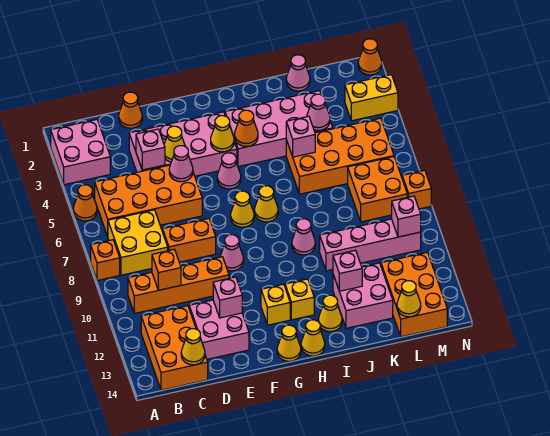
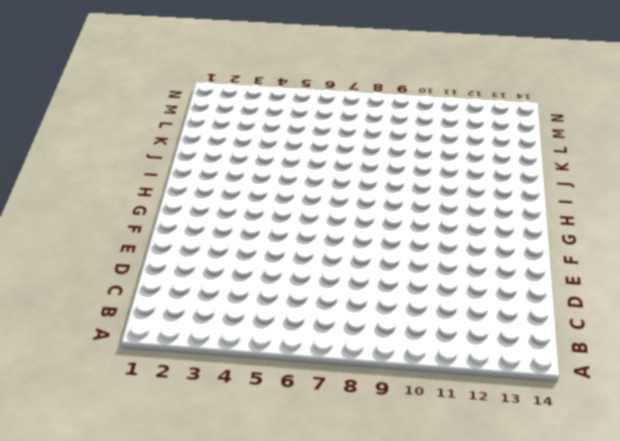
none -> pink brick A2:B3 level 1
none -> orange cone A5 level 1
none -> orange brick A8 level 1
none -> orange brick B5:E6 level 1

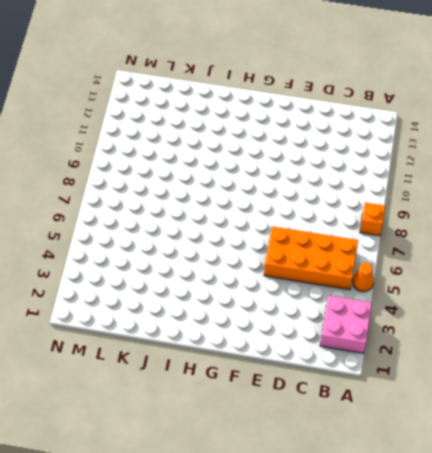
none -> yellow brick B7:C8 level 1
none -> orange brick B10:E10 level 1
none -> orange brick B12:C14 level 1
none -> orange cone D1 level 1

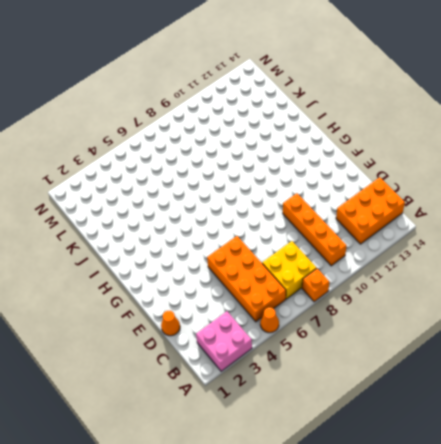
none -> pink brick D3:G4 level 1
none -> orange brick D8:E8 level 1
none -> pink brick D12:E13 level 1
none -> pink cone F9 level 1

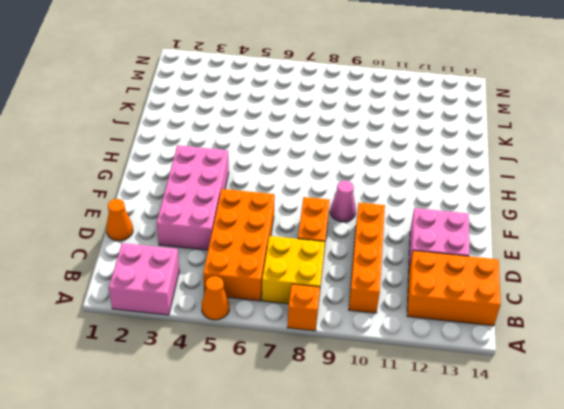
none -> pink cone G5 level 1
none -> yellow cone G7 level 1
none -> yellow brick G12 level 1
none -> yellow cone G14 level 1

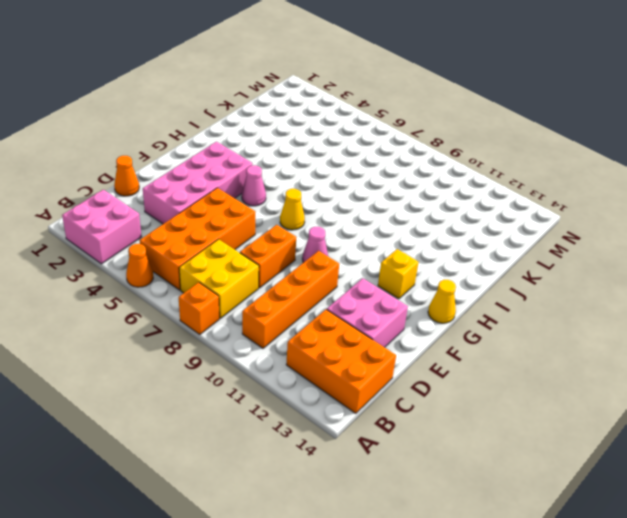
none -> pink brick H3:K4 level 1
none -> yellow cone H7 level 1
none -> yellow brick H12 level 1
none -> yellow cone H14 level 1

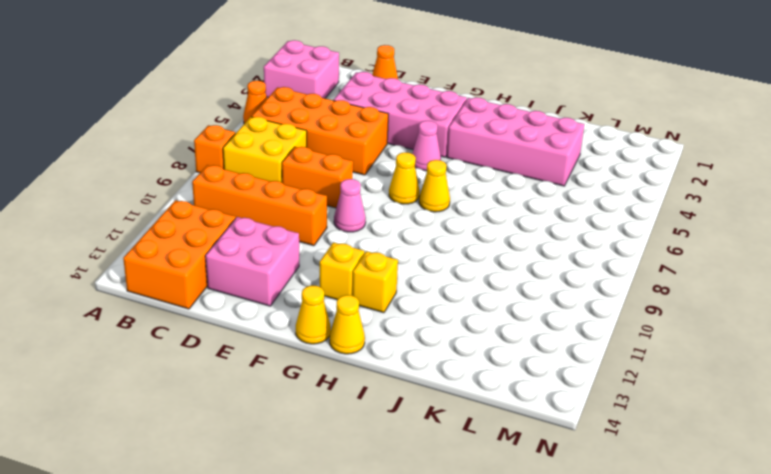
none -> pink cone I9 level 1
none -> yellow cone I13 level 1
none -> orange brick J5:M6 level 1
none -> pink brick J10:M10 level 1

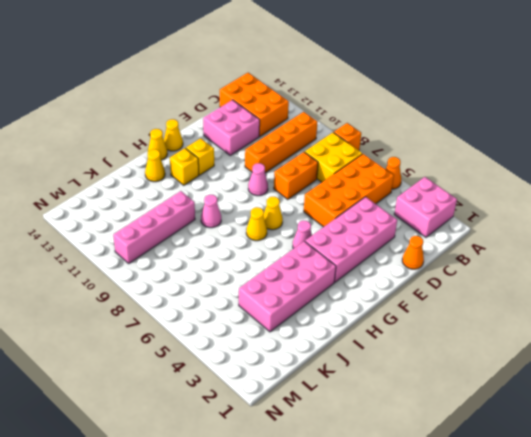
none -> orange brick J5:M6 level 1
none -> pink brick J12:K13 level 1
none -> pink cone K1 level 1
none -> orange brick L7:M8 level 1

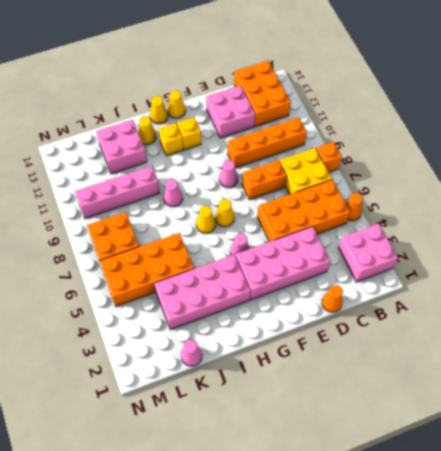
none -> orange brick L12:M14 level 1
none -> yellow brick M3:N3 level 1
none -> orange cone N1 level 1
none -> orange brick N8 level 1

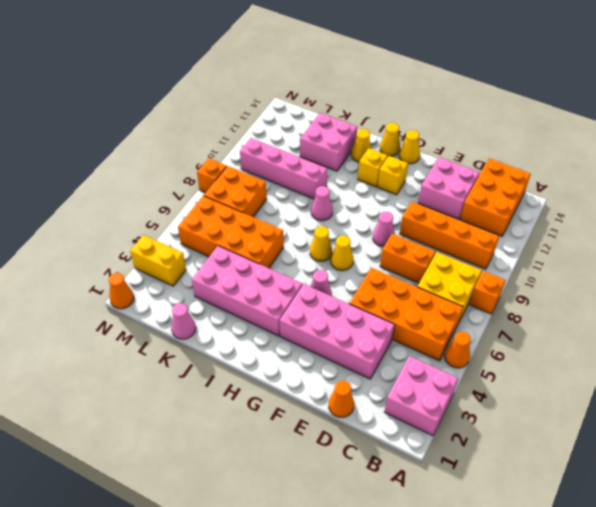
none -> orange brick L12:M14 level 1
none -> orange brick C10 level 2
none -> yellow cone C14 level 2
none -> pink brick D4 level 2

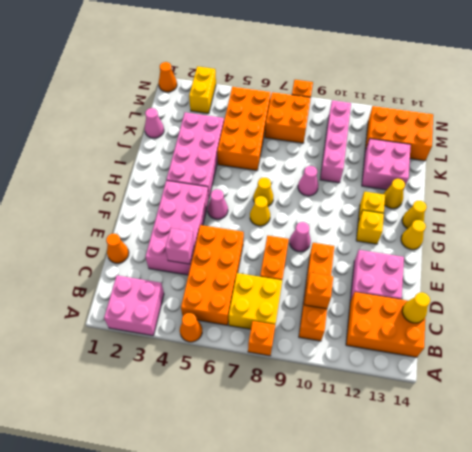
none -> yellow cone E4 level 2
none -> pink cone E5 level 2
none -> pink brick E12 level 2
none -> yellow cone G4 level 2

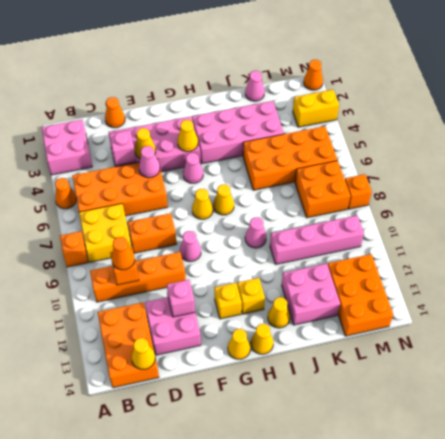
orange cone C10 level 3 -> orange cone H4 level 2
none -> pink brick J5 level 2
none -> pink brick J12 level 2
none -> pink cone K4 level 2
none -> yellow cone L14 level 2

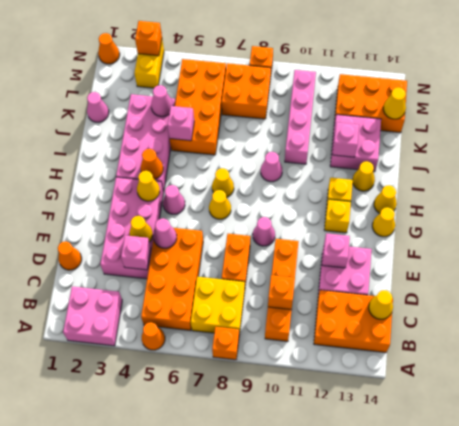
orange brick N3 level 2 -> none
none -> pink brick M10 level 2

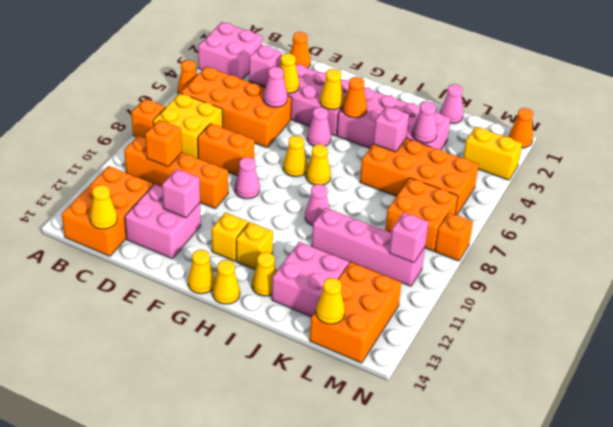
none -> pink brick J12 level 2

